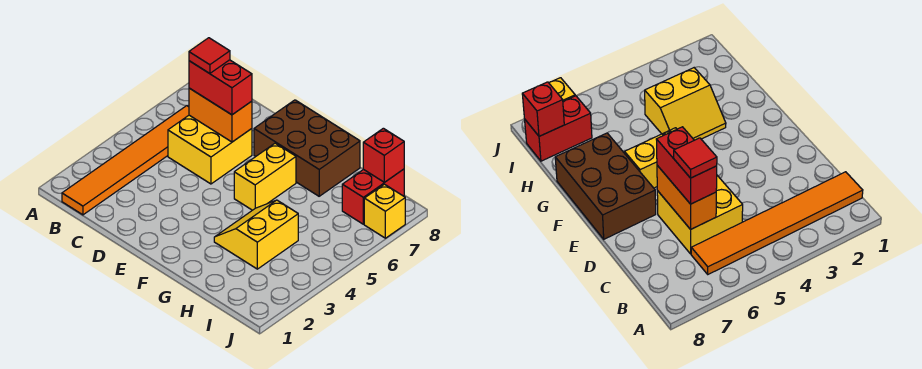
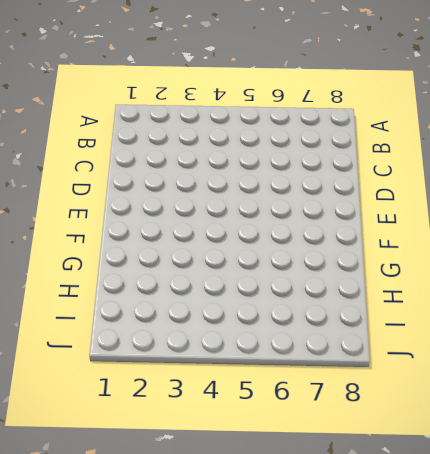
none -> orange tile B1:B6 level 1
none -> yellow brick C5:D6 level 1

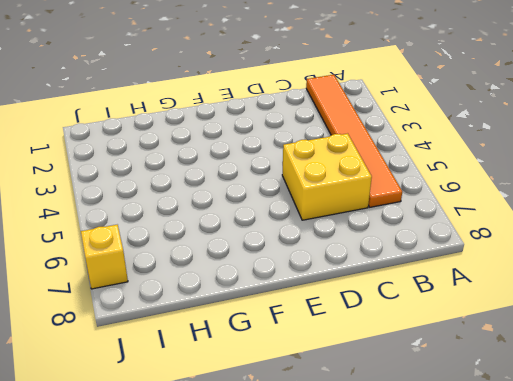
none -> brown brick E7:G8 level 1
none -> yellow brick F5:F6 level 1

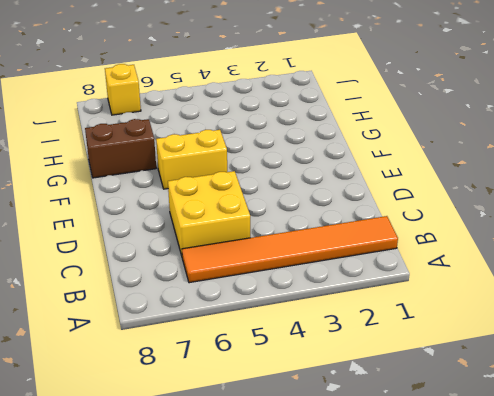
brown brick G7:G8 level 1 -> brown brick E7:G8 level 1
none -> yellow slope G3:H4 level 1 top H
none -> red brick I7:I8 level 1

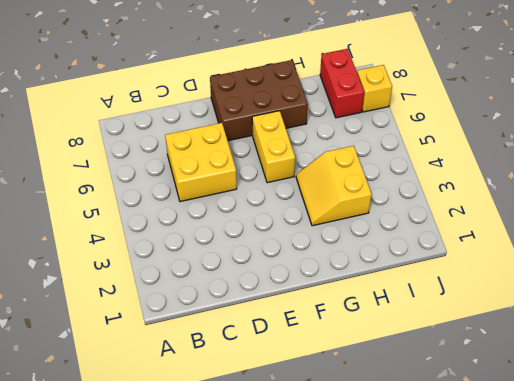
none -> orange tile B1:B6 level 1
none -> orange brick C6:D6 level 2

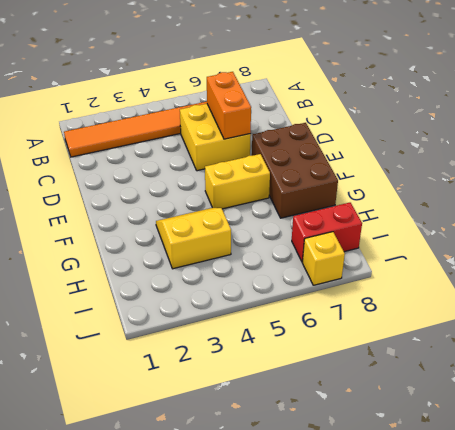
none -> red brick I8 level 2
none -> red brick C6:D6 level 3

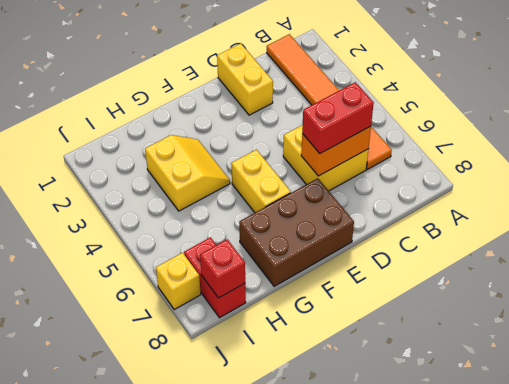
yellow brick D1:D2 level 1 -> none
none -> red tile C6 level 4

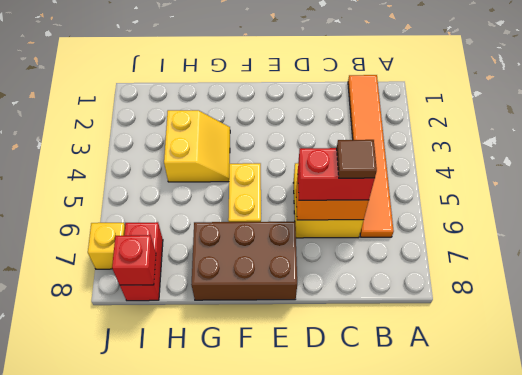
brown tile C6 level 4 -> red tile C6 level 4

